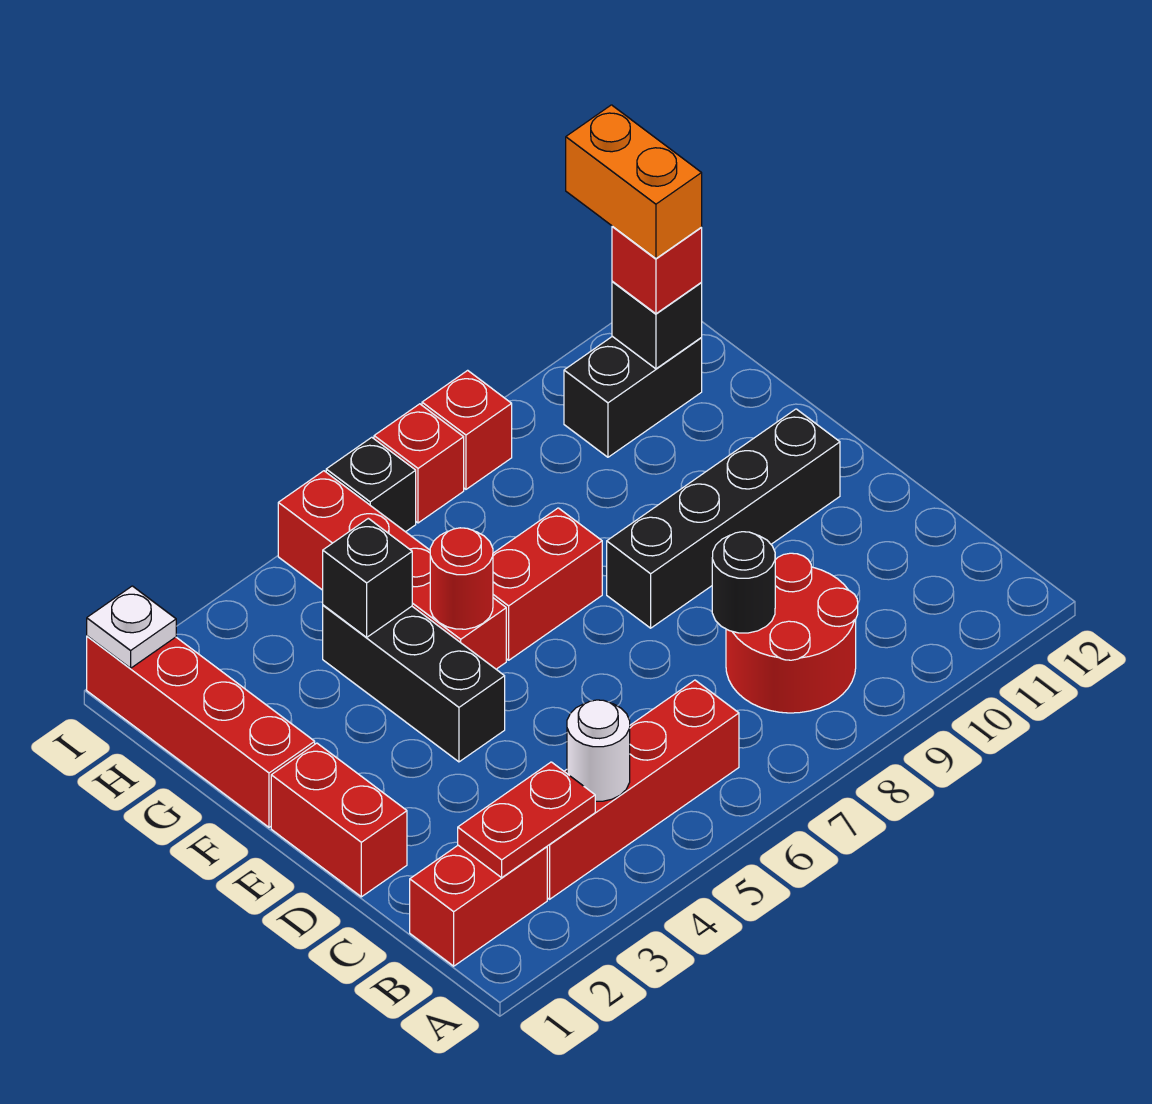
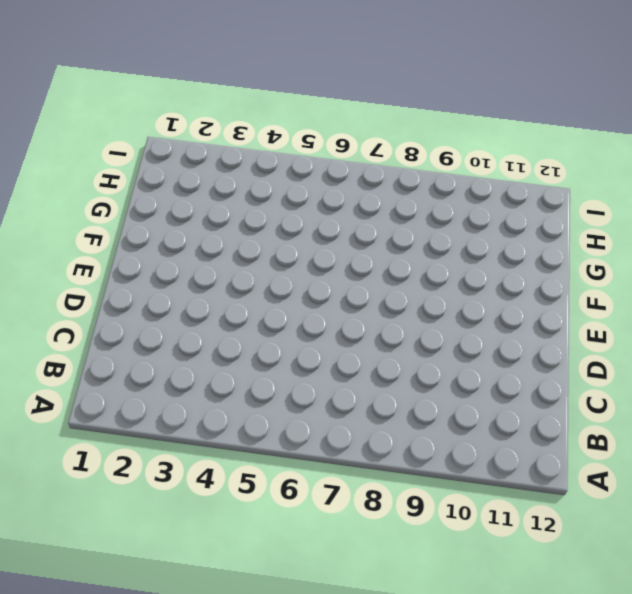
none -> red brick B1:B2 level 1
none -> red brick B3:B6 level 1
none -> red round brick B8:C9 level 1

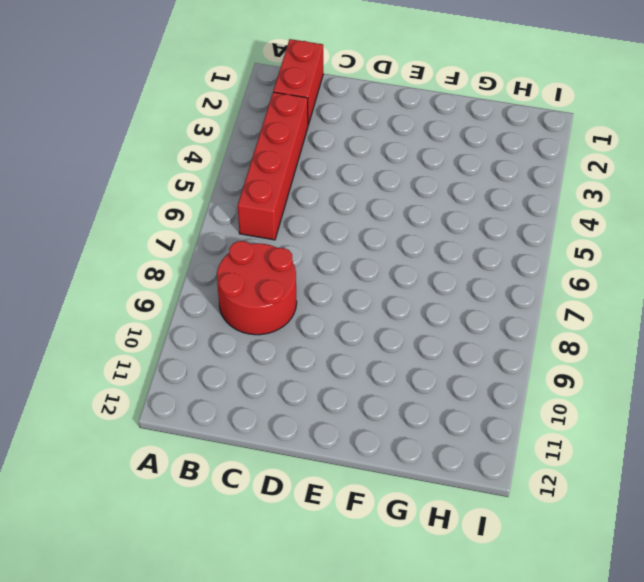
none -> red brick D1:E1 level 1
none -> black brick E4:G4 level 1
none -> black brick E8:E11 level 1

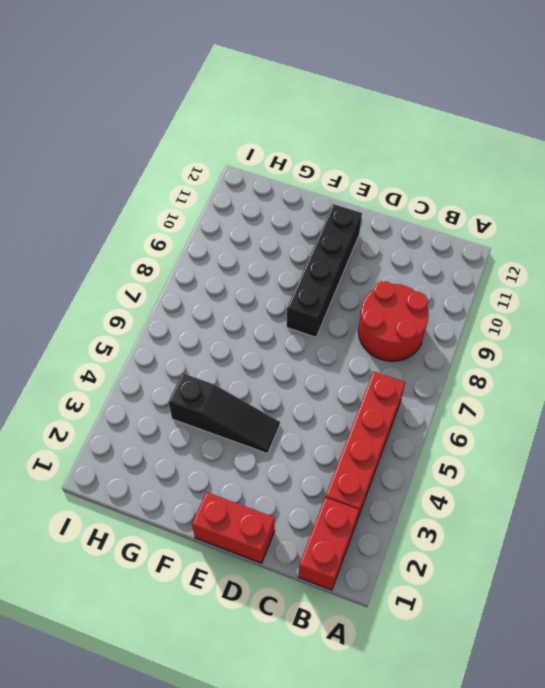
black slope E4:G4 level 1 top G -> black brick E4:G4 level 1
none -> red brick F1:I1 level 1
none -> red brick F5:I5 level 1
none -> red brick F6:F7 level 1

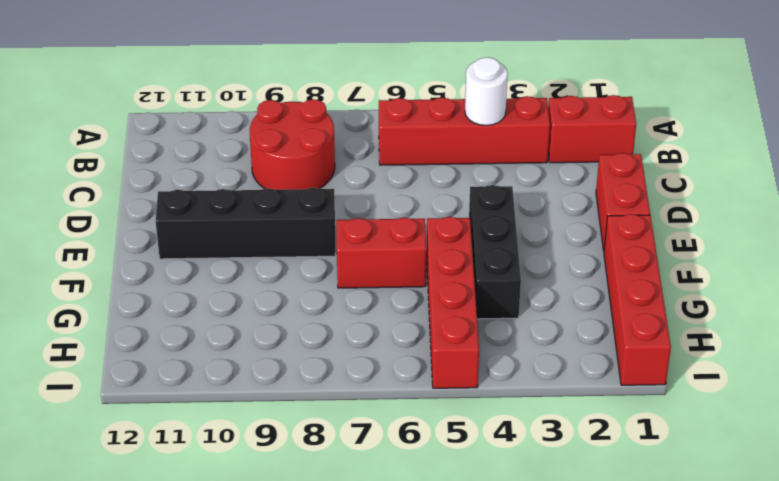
none -> black brick H10:H11 level 1
none -> black brick I6 level 1
none -> red brick I7 level 1

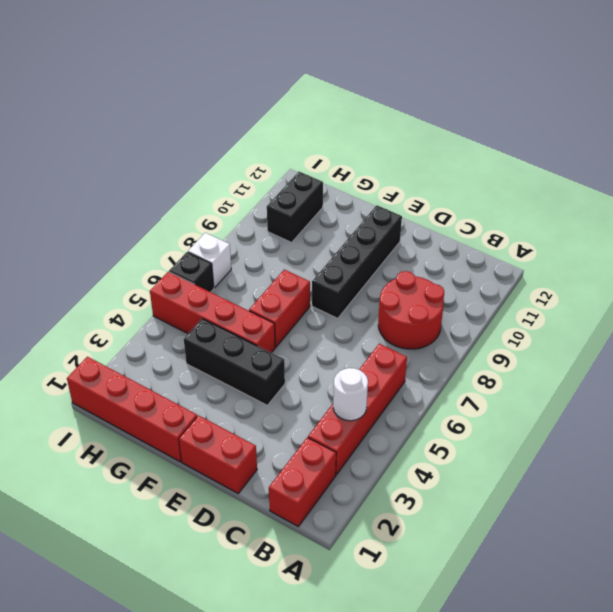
white brick I7 level 1 -> red brick I7 level 1
none -> red brick I8 level 1
none -> red plate B2:B3 level 2
none -> black round brick C8 level 2

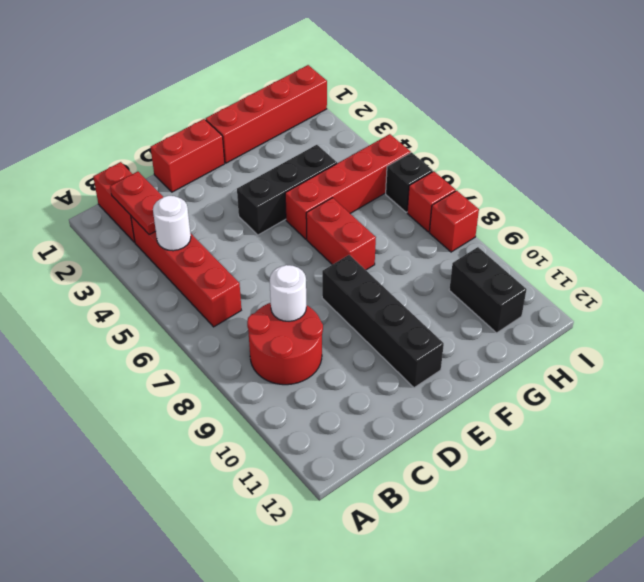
white round brick C8 level 2 -> black round brick C8 level 2
none -> red round brick F5 level 2
none -> black brick G4 level 2
none -> black brick H11 level 2

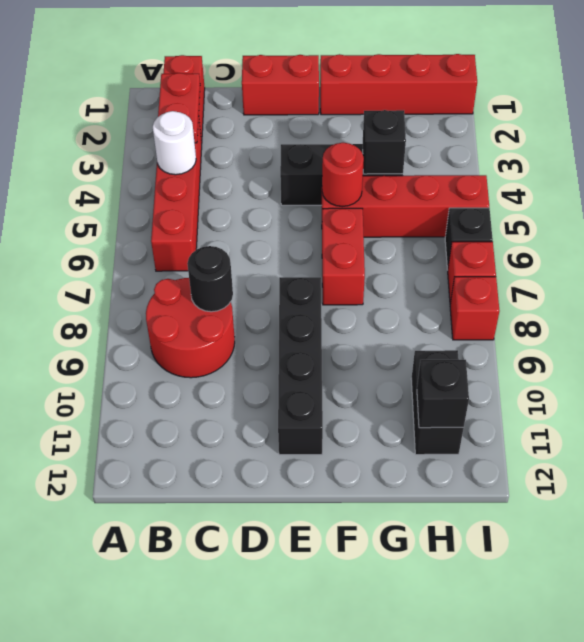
none -> white plate I1 level 2
none -> red brick H11 level 3
none -> orange brick H11:I11 level 4

